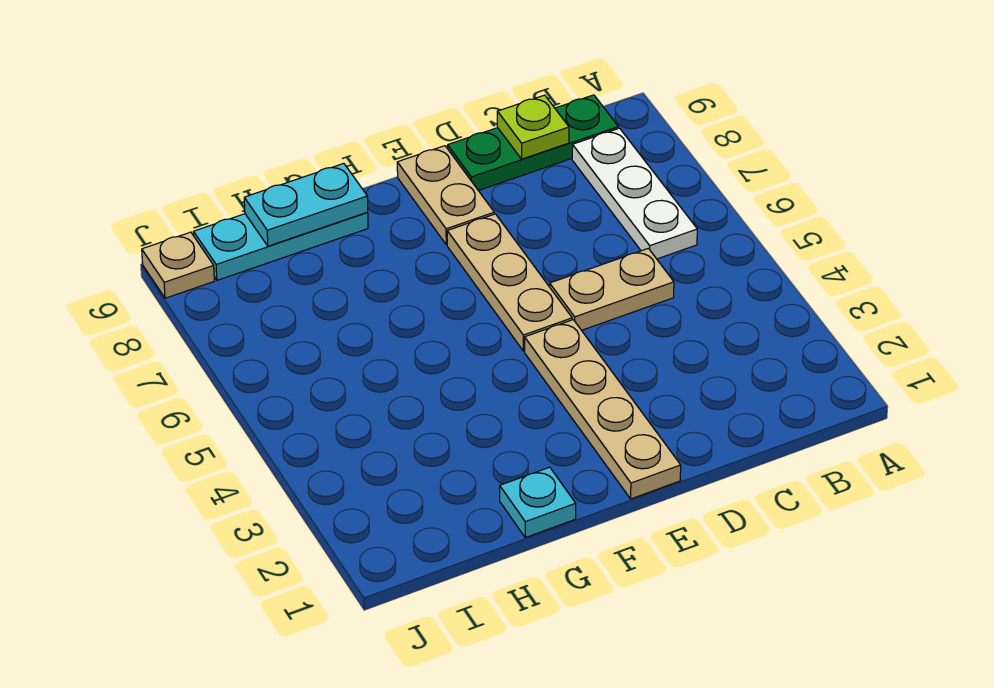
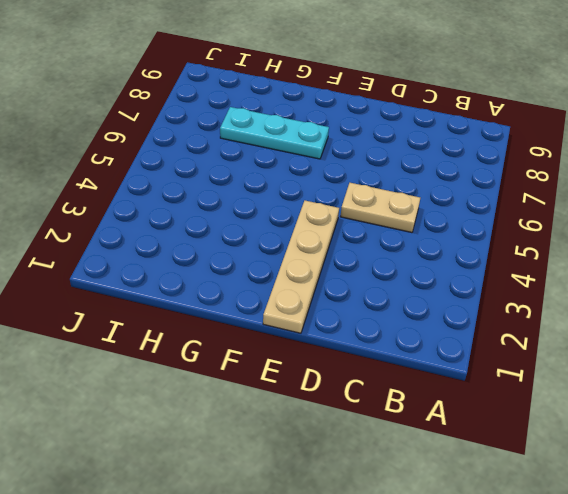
cyan plate F7:H7 level 1 -> cyan plate G9:I9 level 1
none -> white plate B6:B8 level 1
none -> green plate B9:D9 level 1

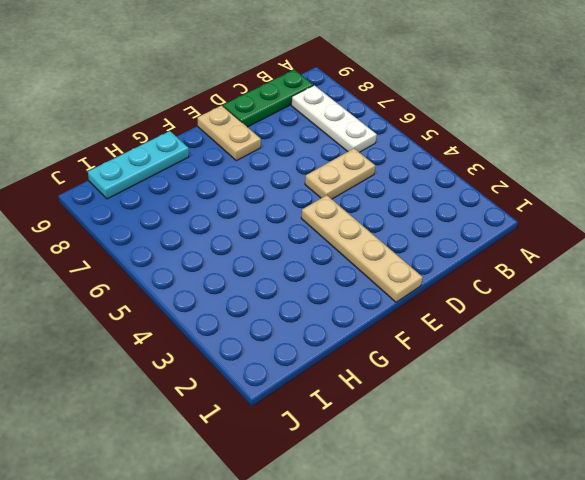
none -> tan plate E5:E7 level 1
none -> cyan plate G1 level 1

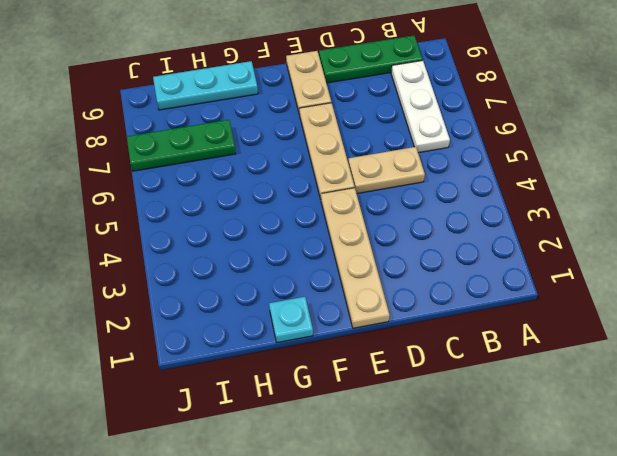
green plate H7:J7 level 1 -> none
none -> tan plate J9 level 1
none -> lime plate C9 level 2

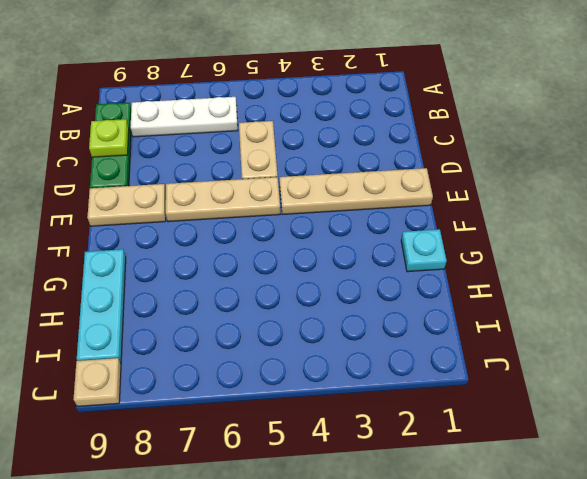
none -> cyan plate G9:H9 level 2

